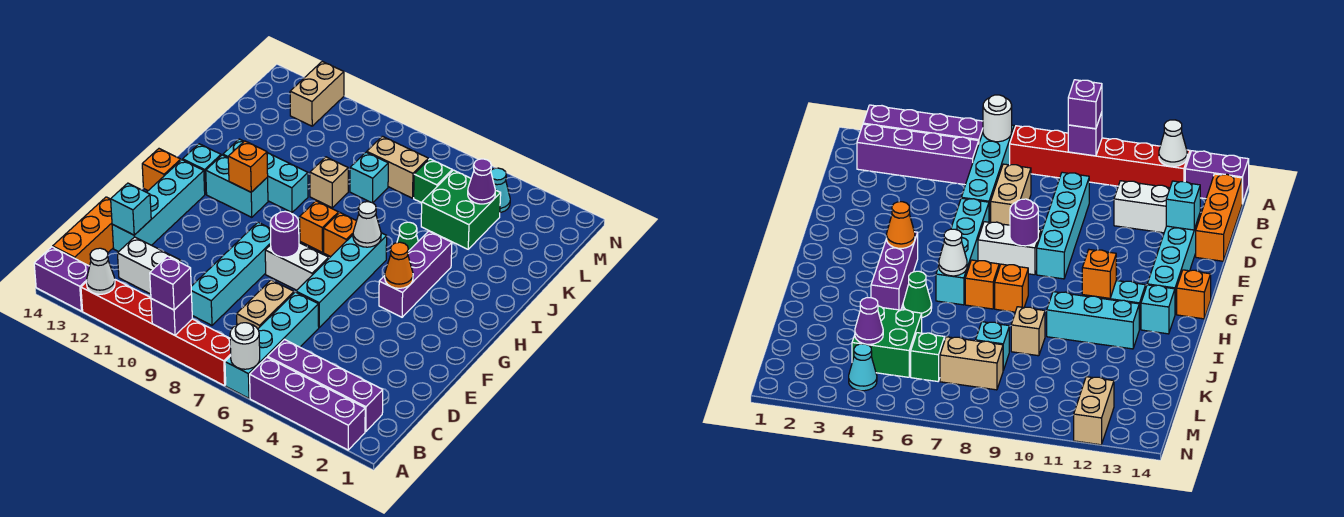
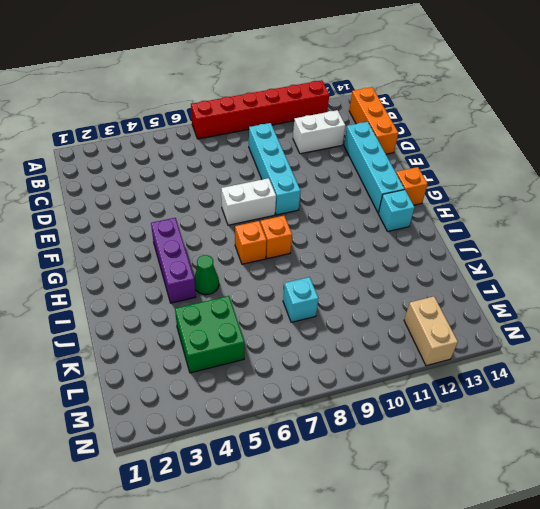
none -> purple brick A2:A5 level 1
none -> cyan brick A6:D6 level 1
none -> purple brick A13:A14 level 1
none -> purple brick B2:B5 level 1

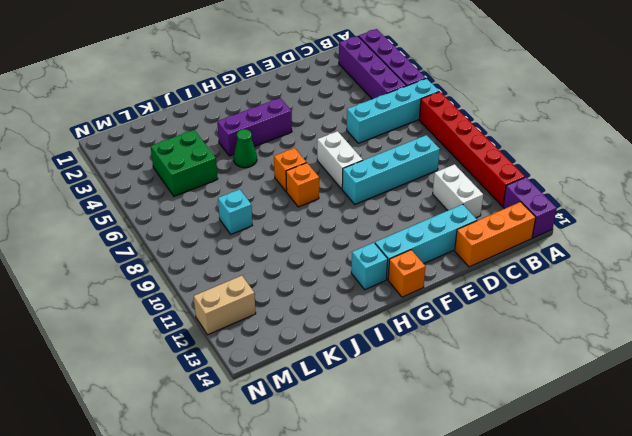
none -> tan brick C7:D7 level 1
none -> cyan brick E6:H6 level 1
none -> cyan brick H11:H12 level 1
none -> cyan brick I10:I12 level 1

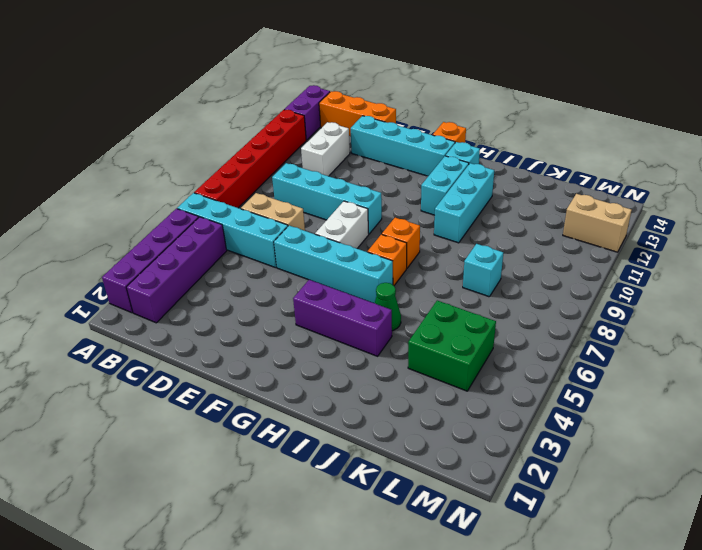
none -> tan brick J9 level 1
none -> green brick L6 level 1
none -> tan brick L7:L8 level 1
none -> cyan cone M4 level 1

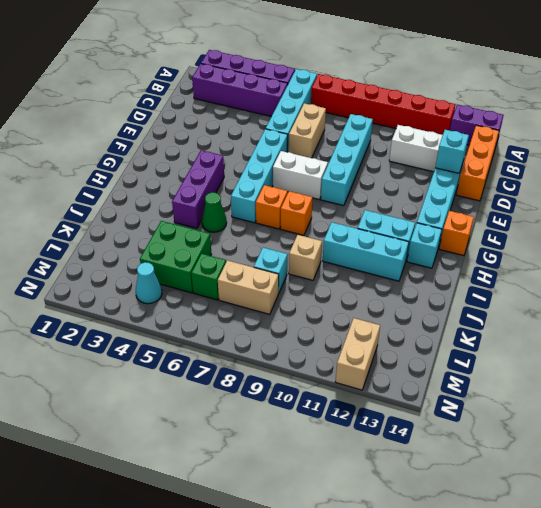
none -> white round brick A6 level 2
none -> purple brick A9 level 2
none -> white cone A12 level 2
none -> purple round brick F8 level 2

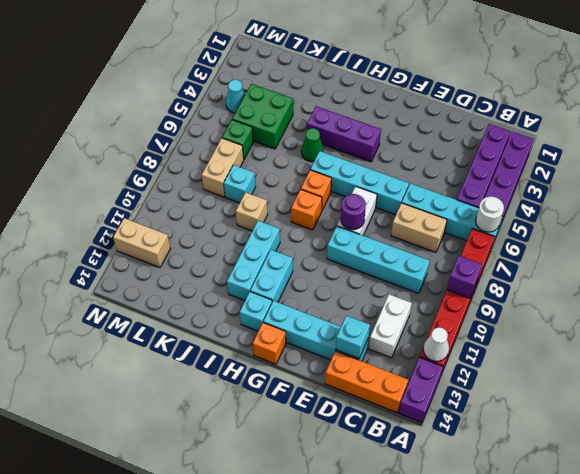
none -> orange cone G4 level 2
none -> white cone H6 level 2
none -> orange brick H11 level 2
none -> purple cone L4 level 2

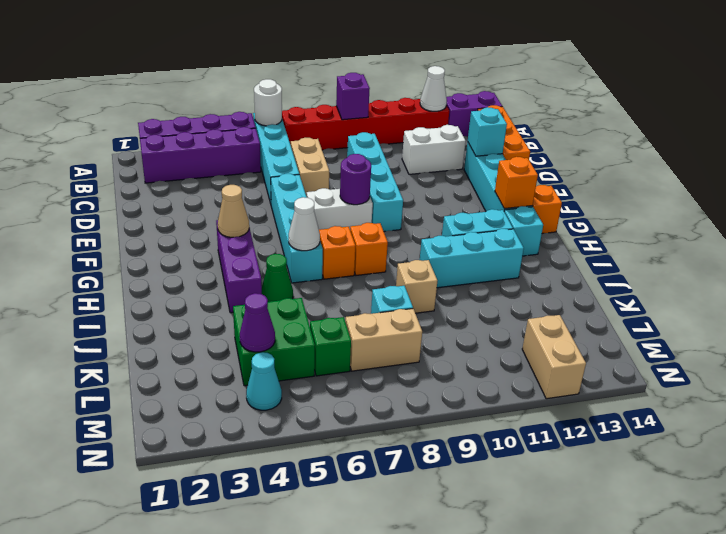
tan cone G4 level 2 -> orange cone G4 level 2
orange brick G13 level 2 -> orange brick H11 level 2
none -> purple brick A9 level 3

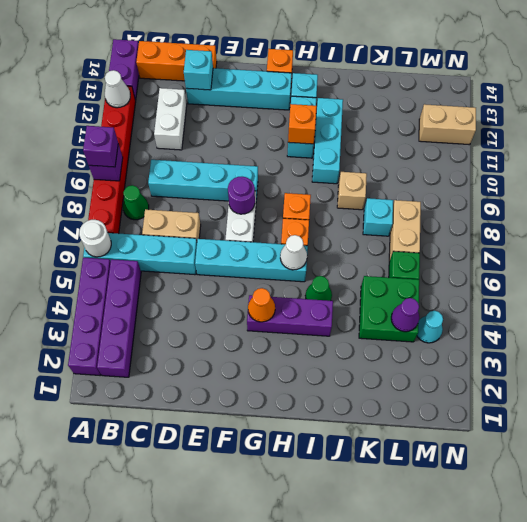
green cone B8 level 1 -> none

